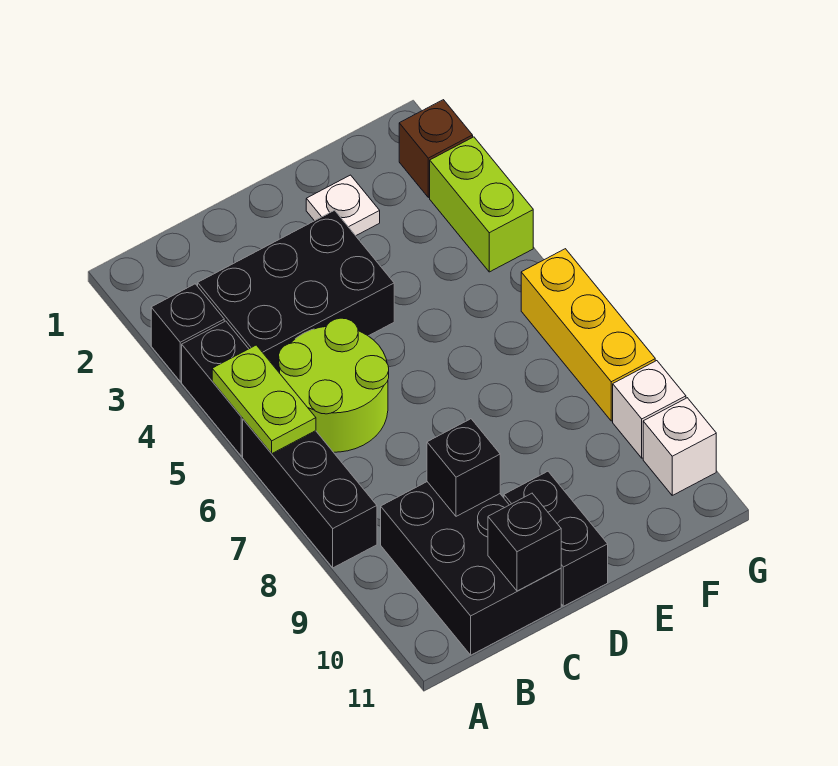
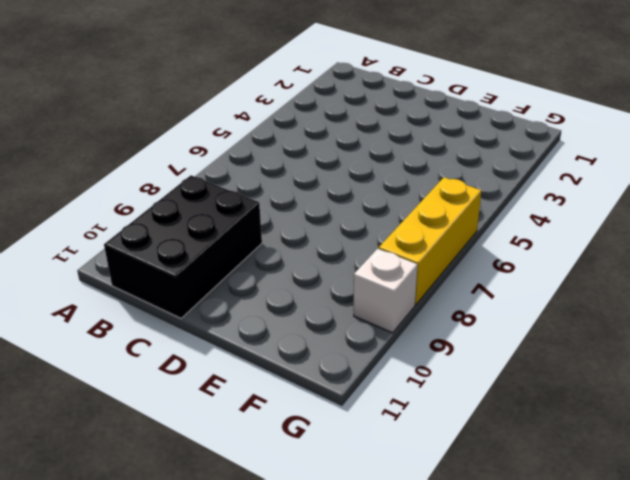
none -> black brick A3 level 1
none -> black brick A4:A5 level 1
none -> black brick A6:A8 level 1

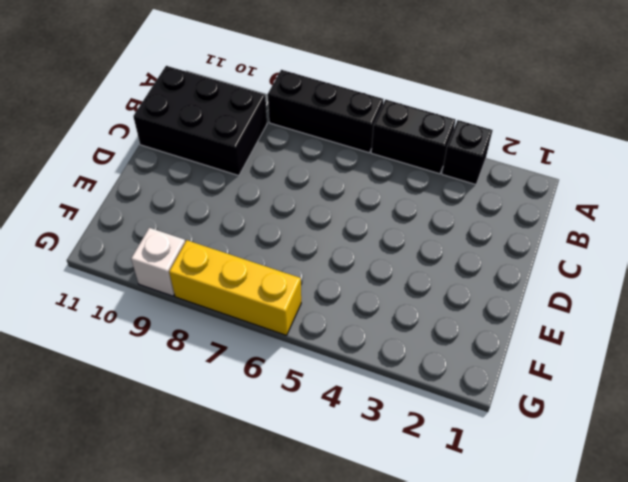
none -> black brick B3:D4 level 1
none -> lime round brick B5:C6 level 1
none -> black brick D10:D11 level 1

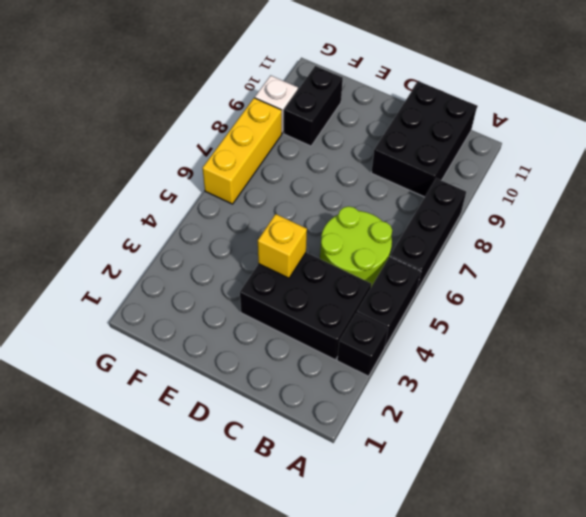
yellow brick D4 level 2 -> none
black brick F9:F10 level 1 -> black brick D10:D11 level 1
none -> white plate E2 level 1
none -> brown brick G2 level 1
none -> lime brick G3:G4 level 1

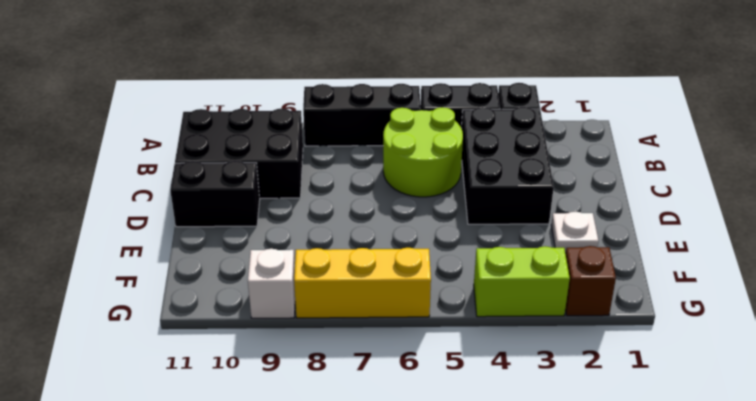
none -> white brick G10 level 1
none -> lime plate A5:A6 level 2
none -> black brick C9 level 2

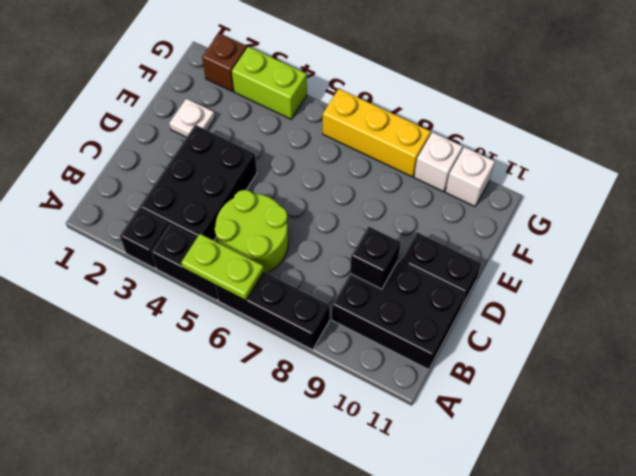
none -> black brick C11 level 2

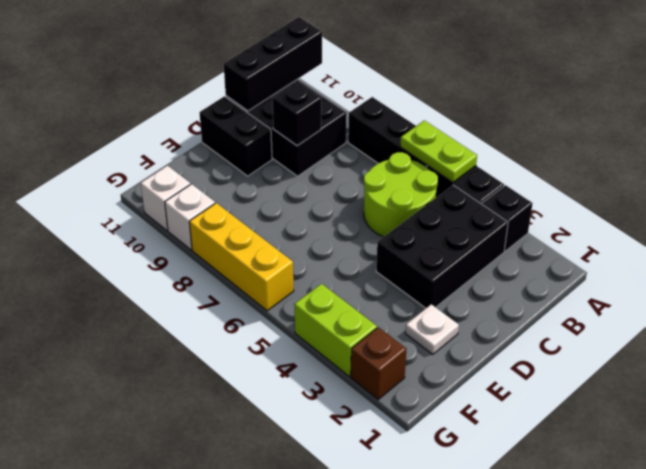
black brick A11:C11 level 2 -> black brick C11 level 2

